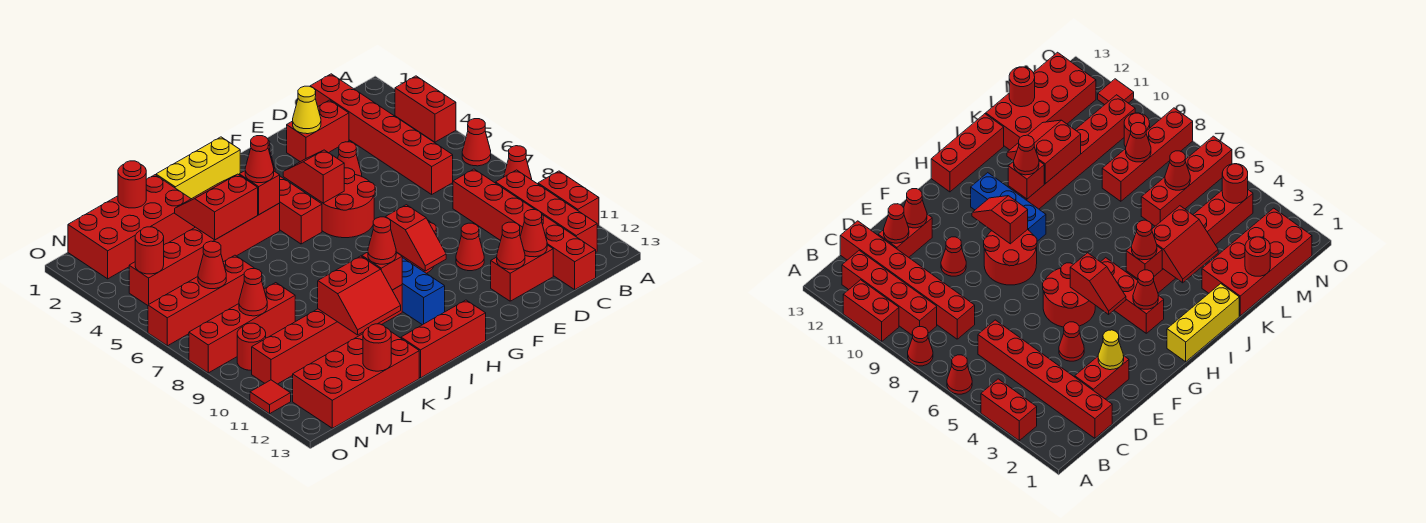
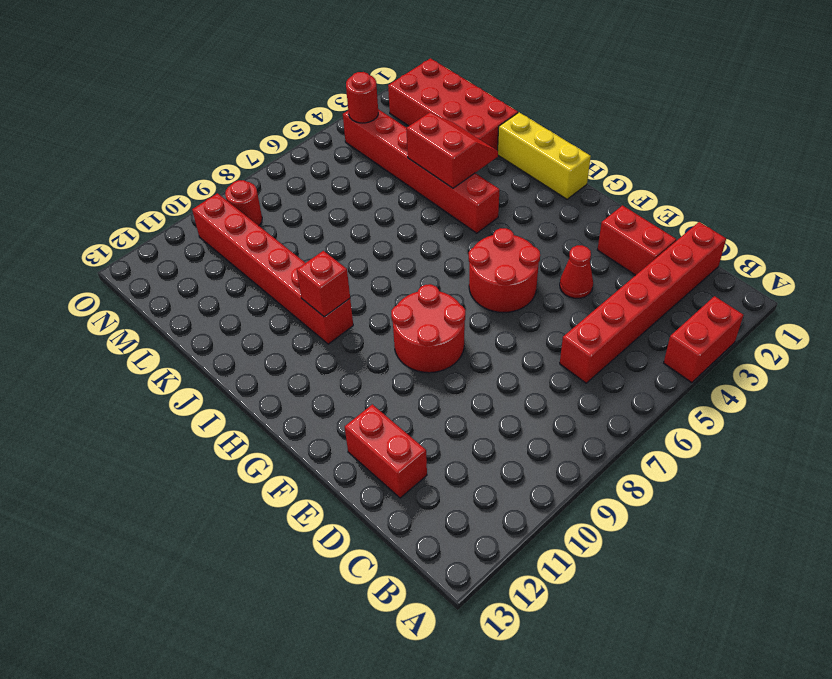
none -> red cone A6 level 1
none -> red cone A8 level 1
none -> red brick A10:A11 level 1
none -> red brick B9:B12 level 1

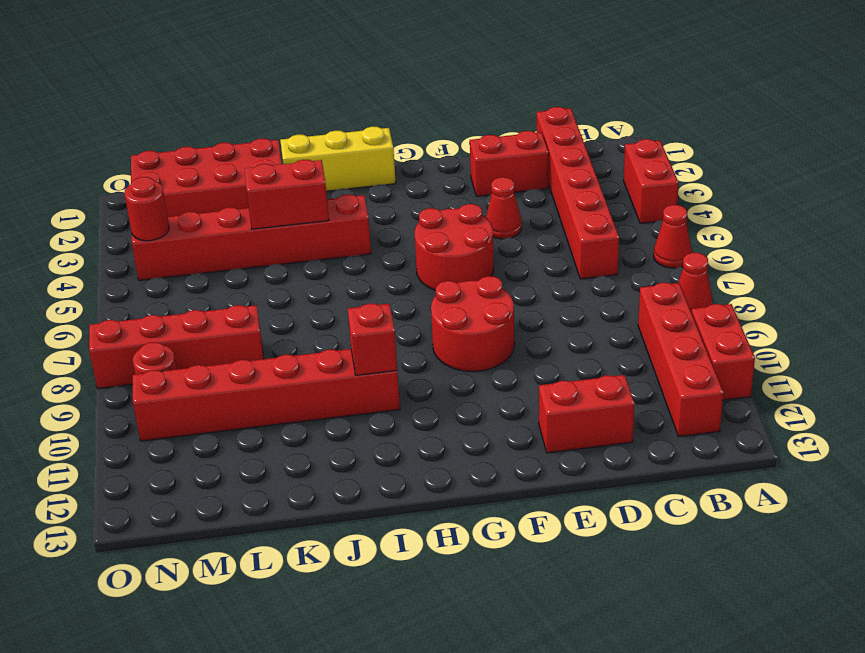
none -> red brick C8:C13 level 1
none -> red cone E10 level 1
none -> red brick H3:H5 level 1
none -> blue brick H9:H11 level 1

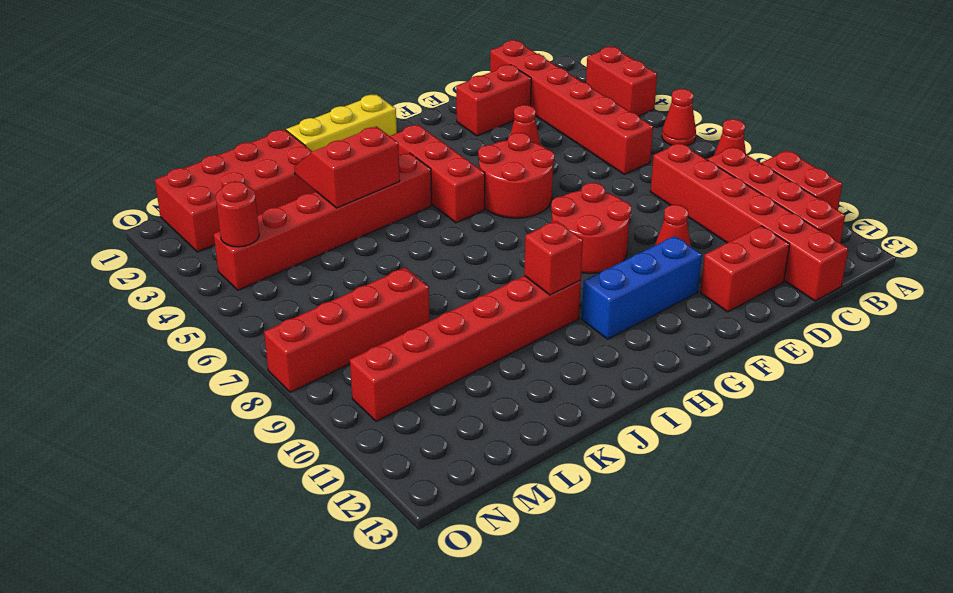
blue brick F11:H11 level 1 -> blue brick H9:H11 level 1
none -> red brick H13:J13 level 1
none -> red brick K12:N13 level 1
none -> red brick L6:O6 level 1
none -> red round brick N9 level 1

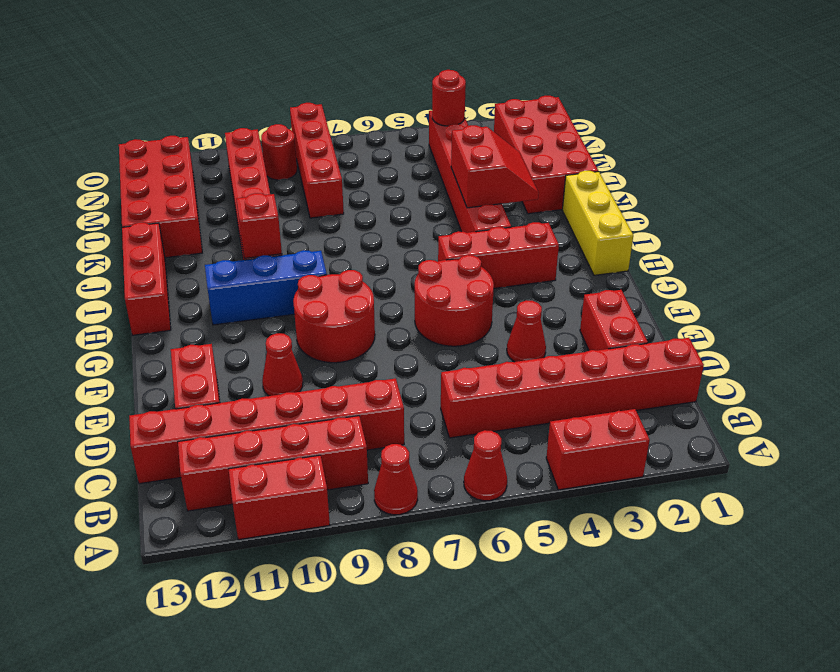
none -> red brick L6:O6 level 1
none -> red tile O11 level 1
none -> red cone D12 level 2
none -> yellow cone E2 level 2

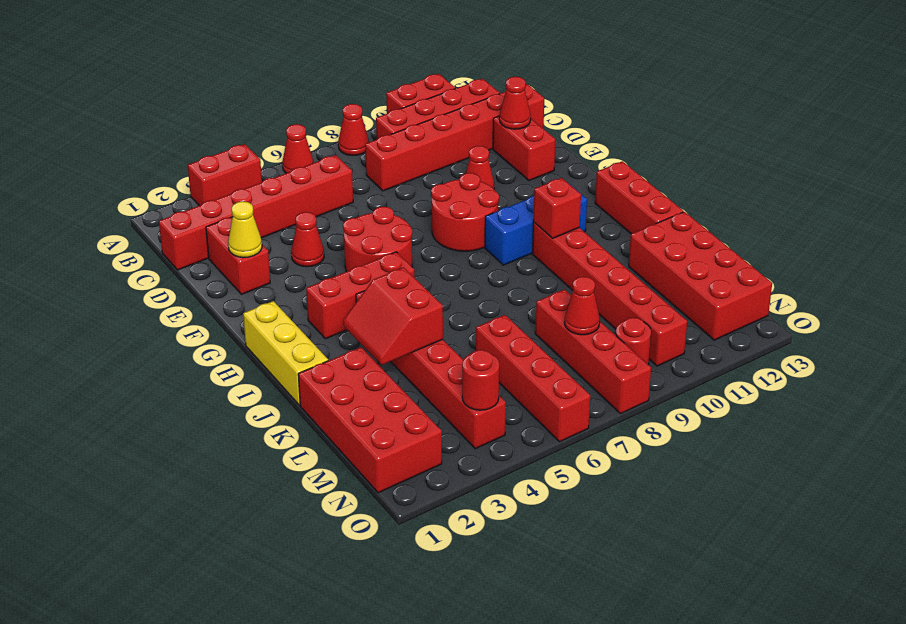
none -> red tile O11 level 1
none -> red cone E12 level 2
none -> red slope G4:G5 level 2 top 5
none -> red slope G9:G10 level 2 top 9

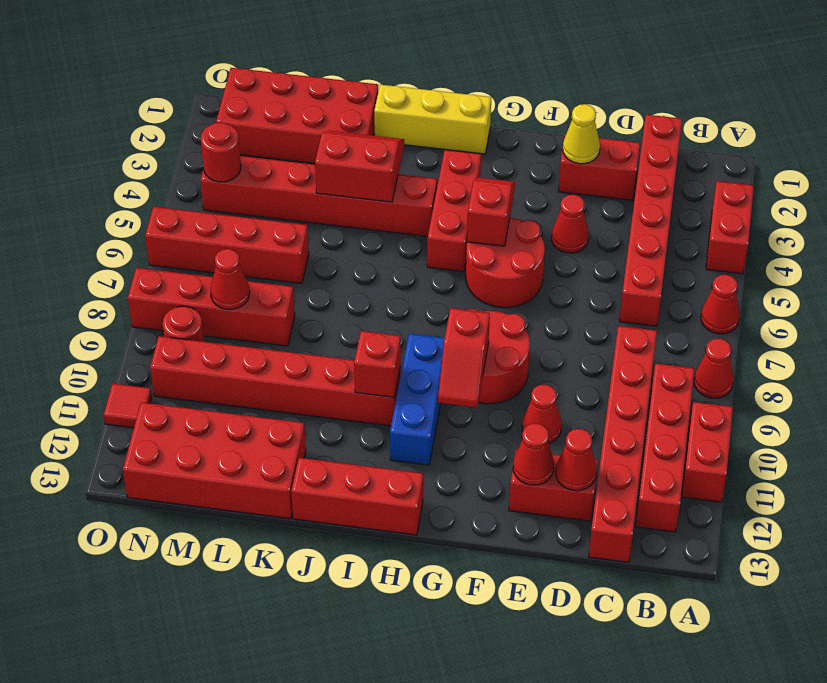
none -> red cone H3 level 2
none -> red brick I4 level 2
none -> red slope J10:K11 level 2 top 10
none -> red round brick L1 level 2

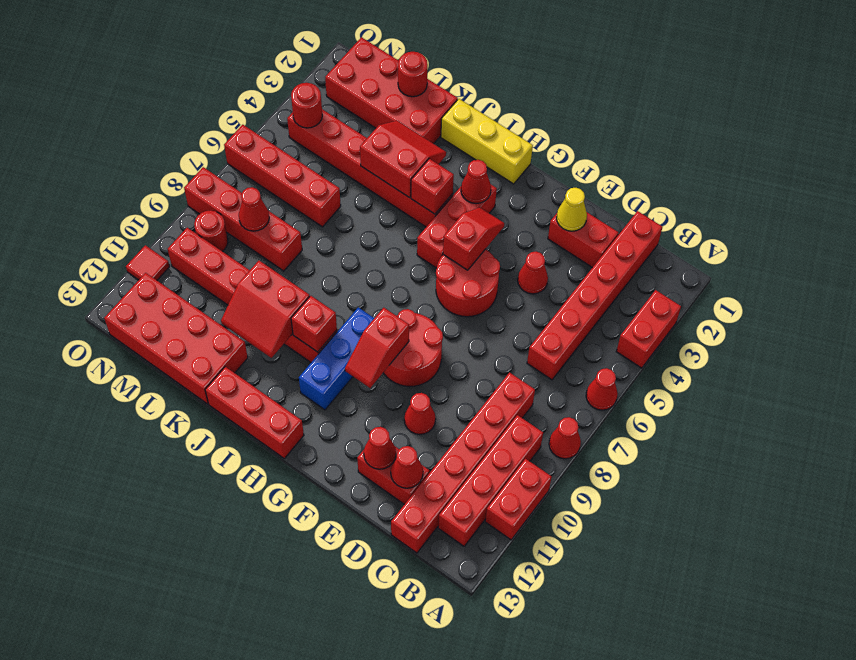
none -> red round brick L13 level 2
none -> red cone M6 level 2
none -> red cone I4 level 3
none -> red cone I10 level 3

